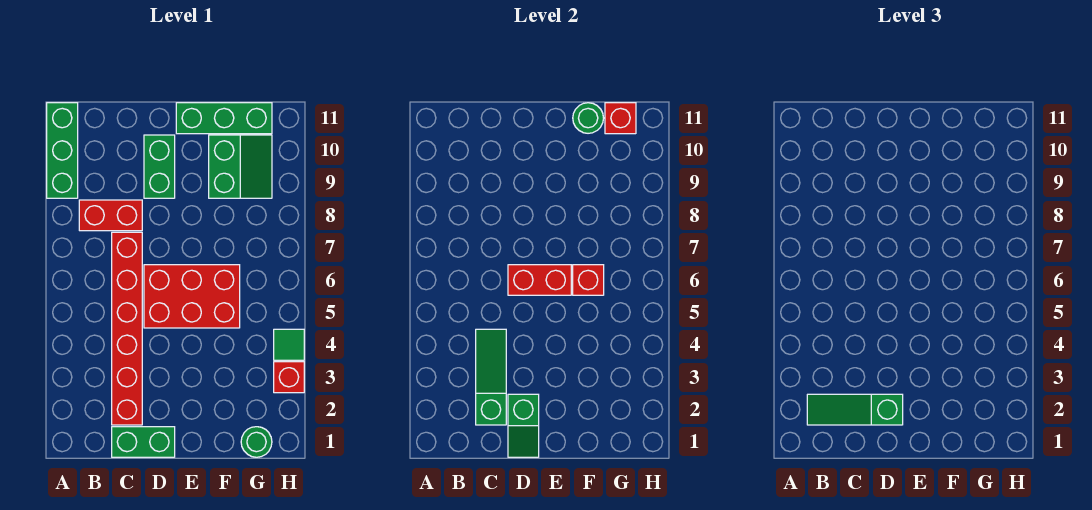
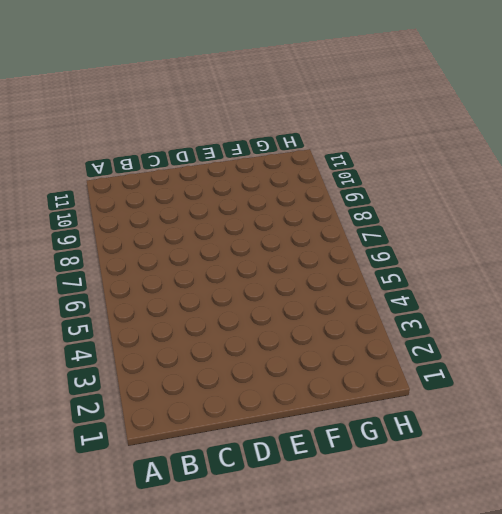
none -> green brick A9:A11 level 1
none -> red brick B8:C8 level 1
none -> green brick C1:D1 level 1

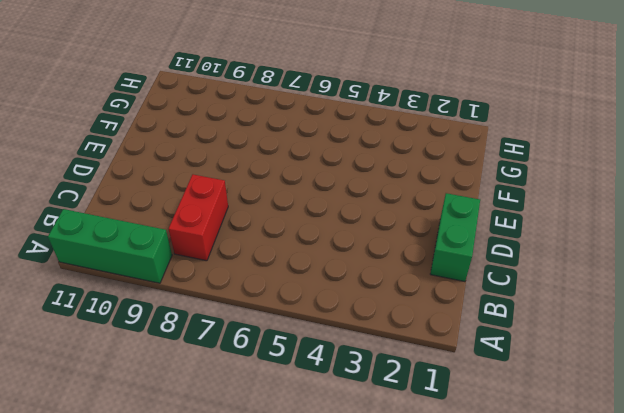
none -> red brick C2:C7 level 1
none -> red brick D5:F6 level 1
none -> green brick D9:D10 level 1

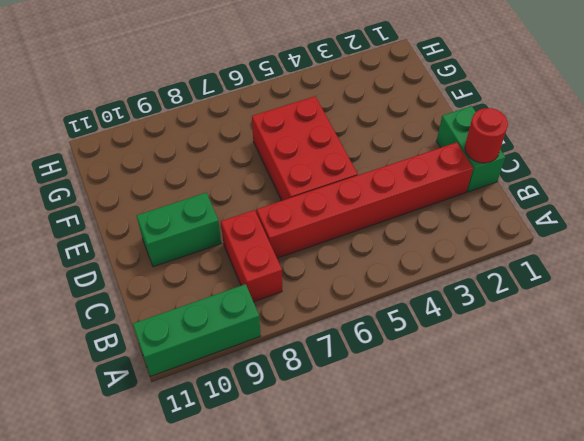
red round brick C1 level 2 -> none
none -> green brick E11:G11 level 1
none -> green slope F9:G10 level 1 top F
none -> green round brick G1 level 1

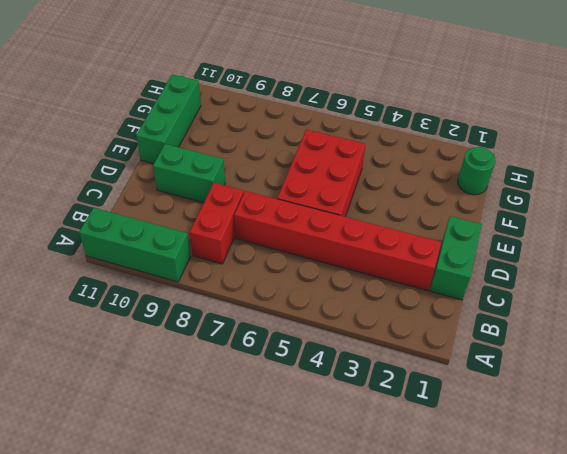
none -> green slope F9:G10 level 1 top F
none -> red brick H3 level 1
none -> green tile H4 level 1

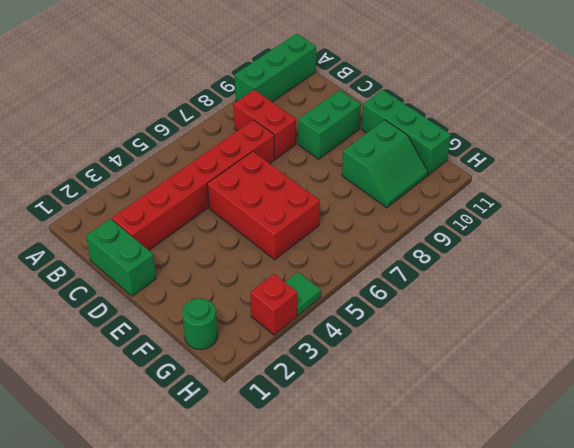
none -> green slope C2:C4 level 2 top 2
none -> green slope D1:D2 level 2 top 2
none -> red brick D6:E6 level 2

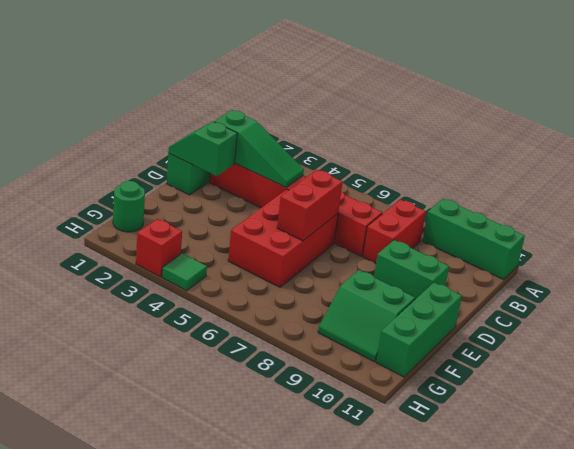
none -> red brick F6 level 2
none -> green round brick F11 level 2
none -> red brick G11 level 2

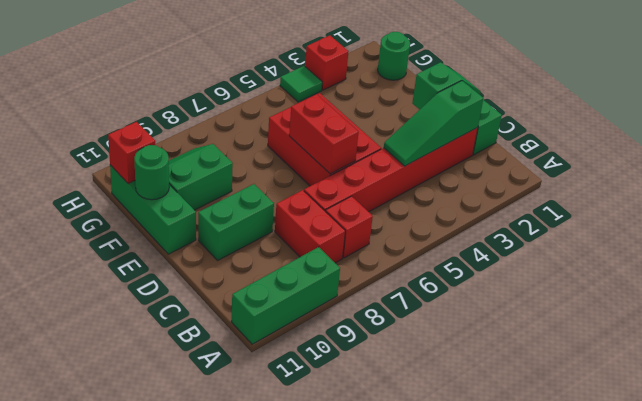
red brick B7 level 1 -> red brick F6 level 2
none -> green slope B2:D2 level 3 top D

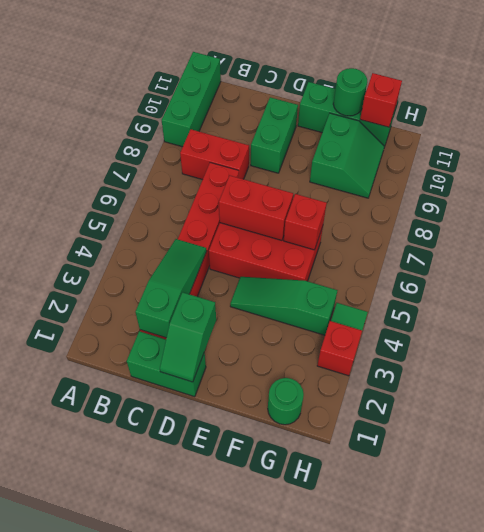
green slope E4:G4 level 1 top G -> green slope B2:D2 level 3 top D

